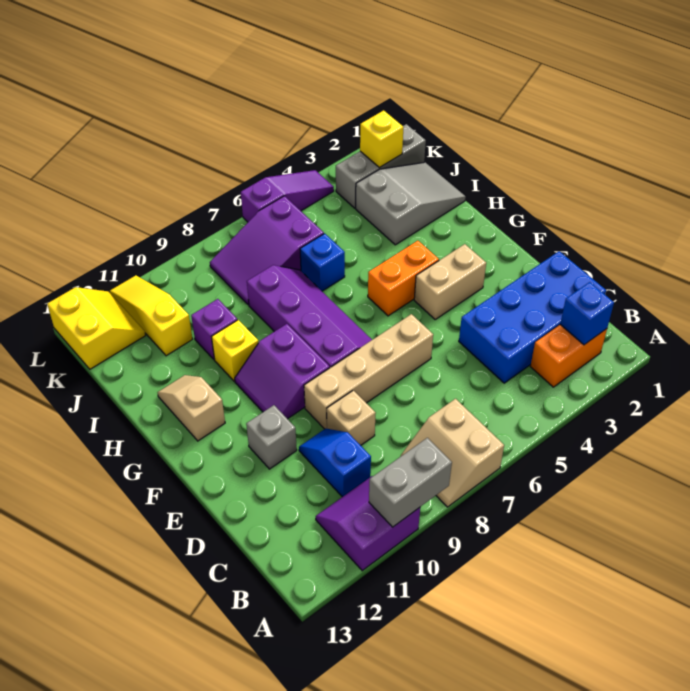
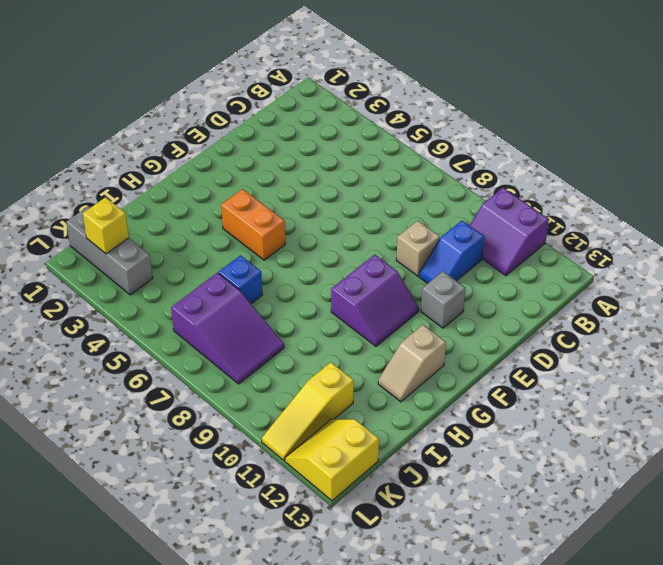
none -> tan slope A7:B8 level 1 top 7
none -> orange brick B2:B3 level 1
none -> blue brick C1:D4 level 1

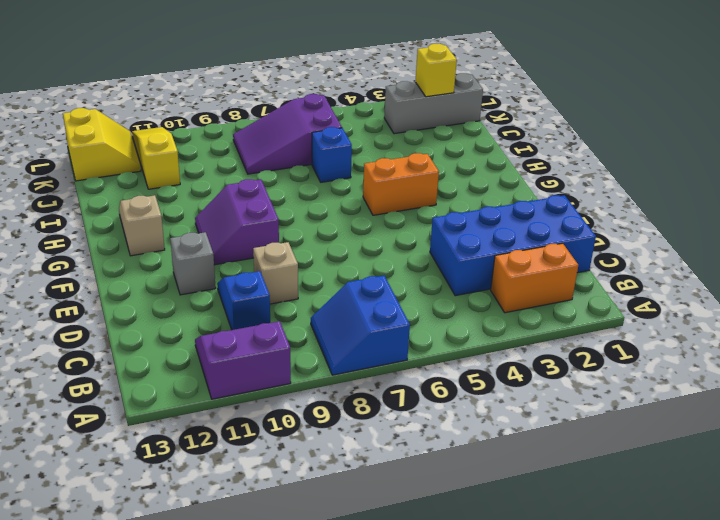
blue slope A7:B8 level 1 top 7 -> tan slope A7:B8 level 1 top 7
none -> tan brick E6:E9 level 1
none -> tan brick F3:F4 level 1
none -> purple slope F7:I8 level 1 top 8

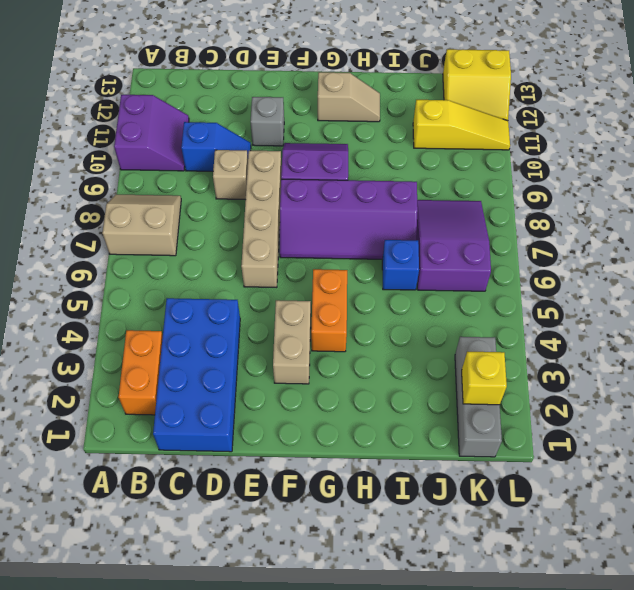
none -> yellow brick H10 level 1
none -> grey slope I1:J3 level 1 top 3
none -> purple brick I10 level 1

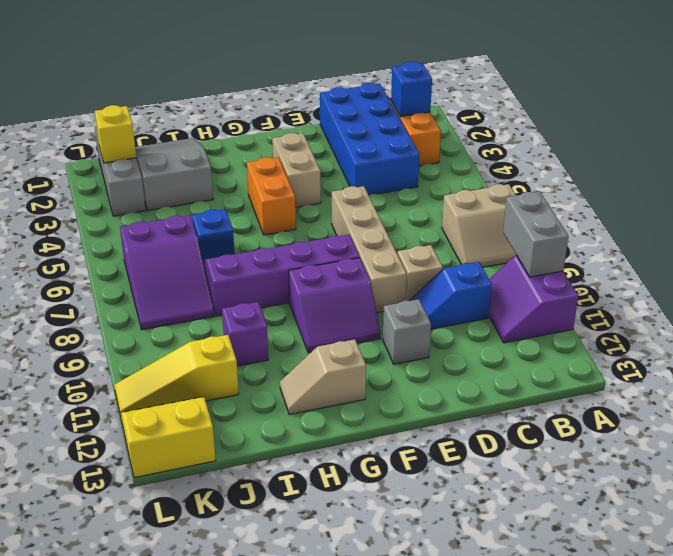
none -> yellow brick H10 level 1
none -> purple slope L4:L6 level 1 top 6

